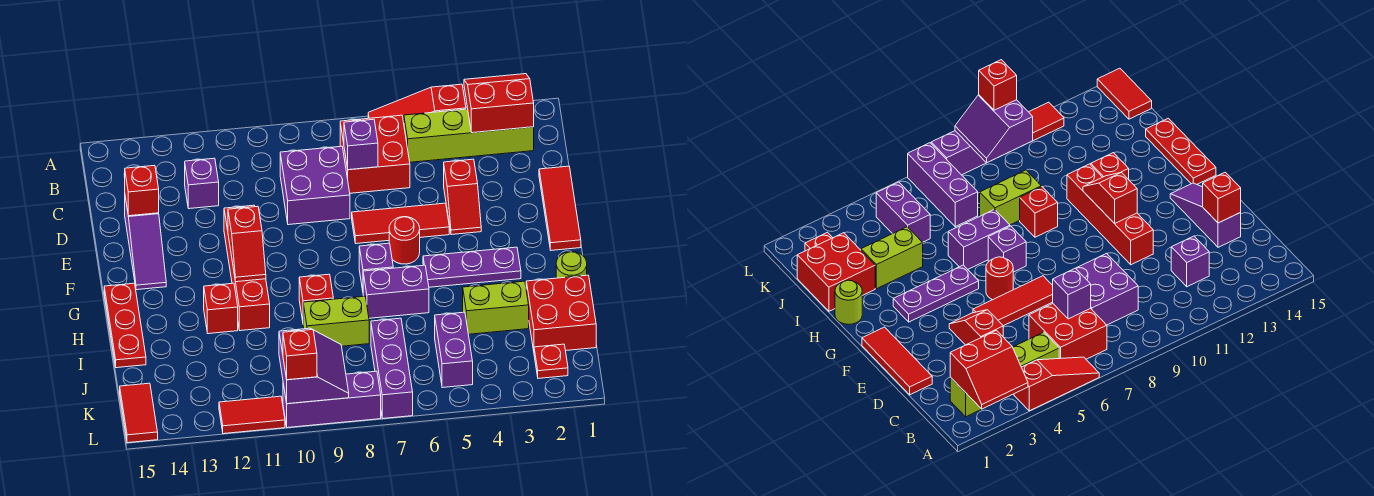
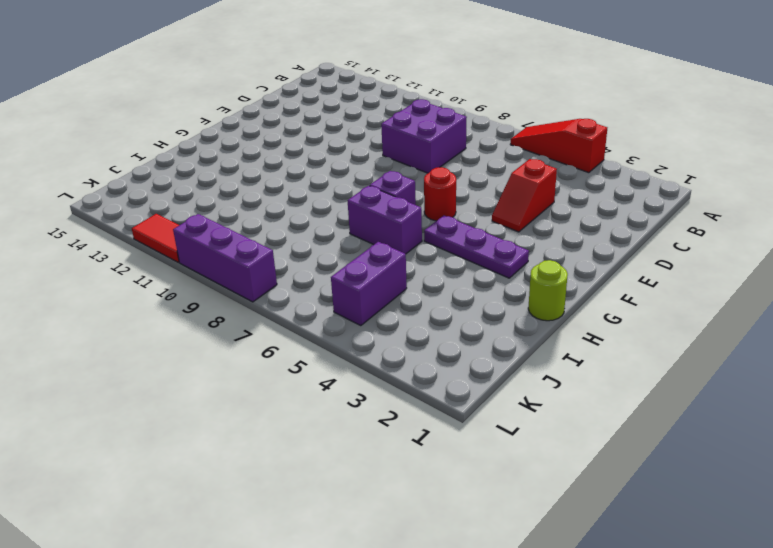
none -> lime brick B2:B5 level 1
none -> red brick B6:C7 level 1
none -> purple brick C12 level 1
none -> red tile D1:F1 level 1

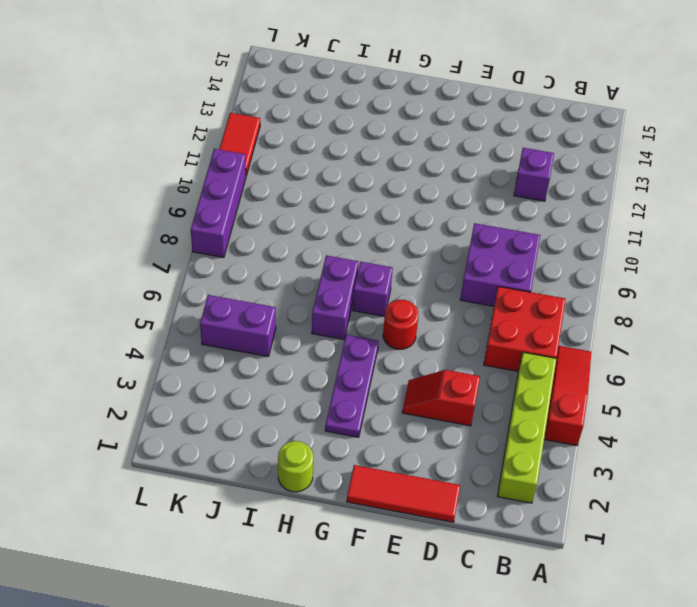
none -> purple slope D14:F14 level 1 top D
none -> red tile E5:E7 level 1
none -> red brick E11:H11 level 1
none -> red plate G15:I15 level 1

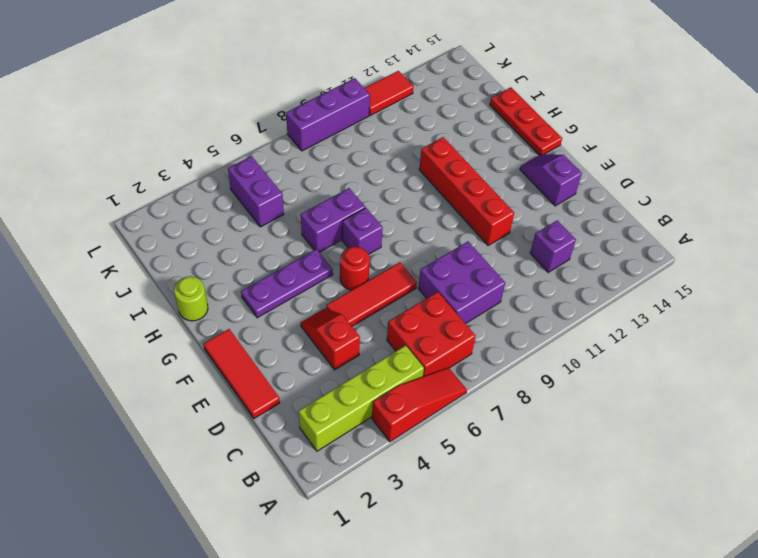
purple slope E14:F14 level 1 top E -> purple slope D14:F14 level 1 top D
none -> red brick H9 level 1
none -> red brick H12 level 1
none -> red brick I1:J2 level 1
none -> lime brick I3:I4 level 1

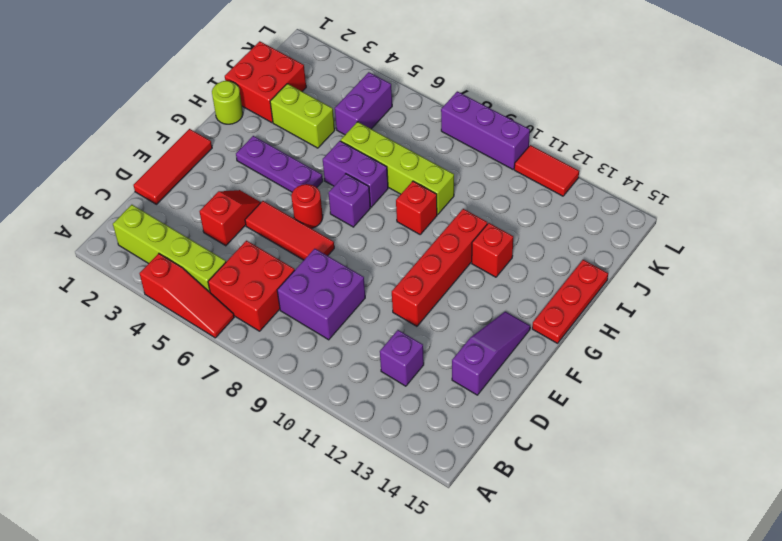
lime brick I6:I9 level 1 -> lime brick I8:I9 level 1
none -> purple brick J7:L7 level 1
none -> red plate K2 level 1
none -> red tile K15:L15 level 1
none -> red slope A2:B3 level 2 top B

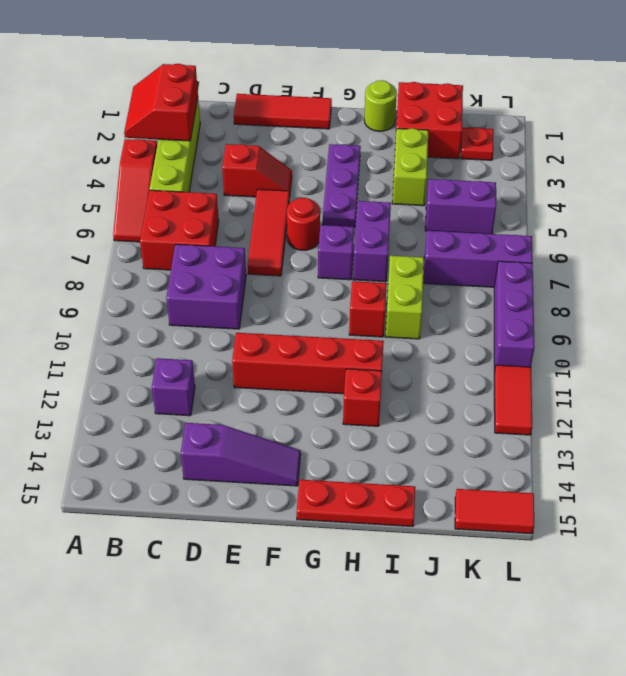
none -> purple brick C7 level 2
none -> red brick D14 level 2
none -> red slope F11:G11 level 2 top F
none -> purple slope K9:L10 level 2 top 10

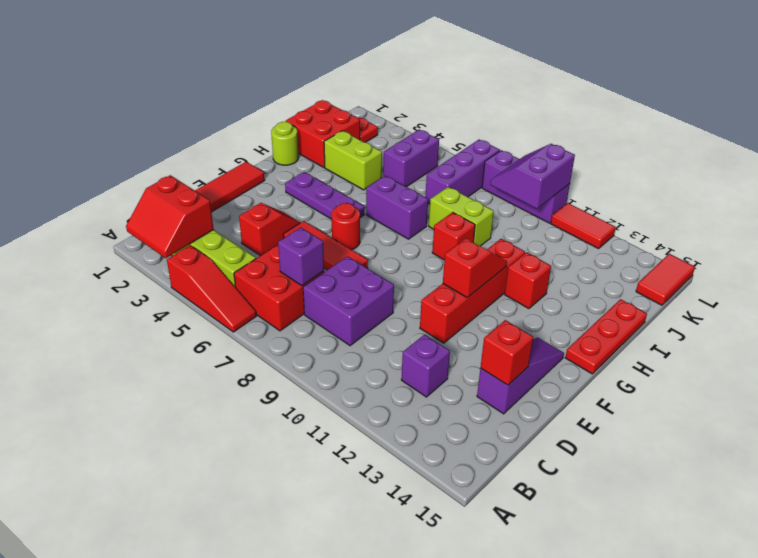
none -> purple brick G7 level 1
none -> red brick L10 level 3

